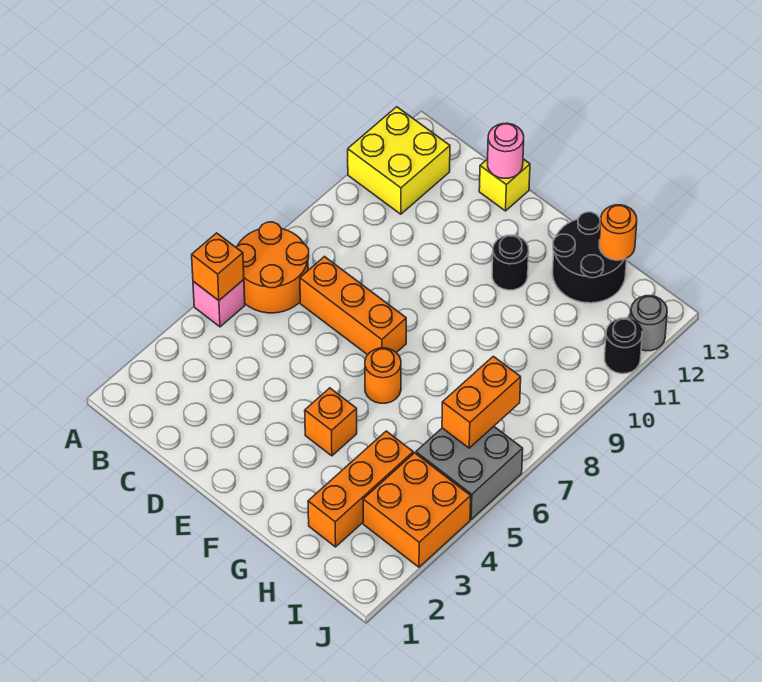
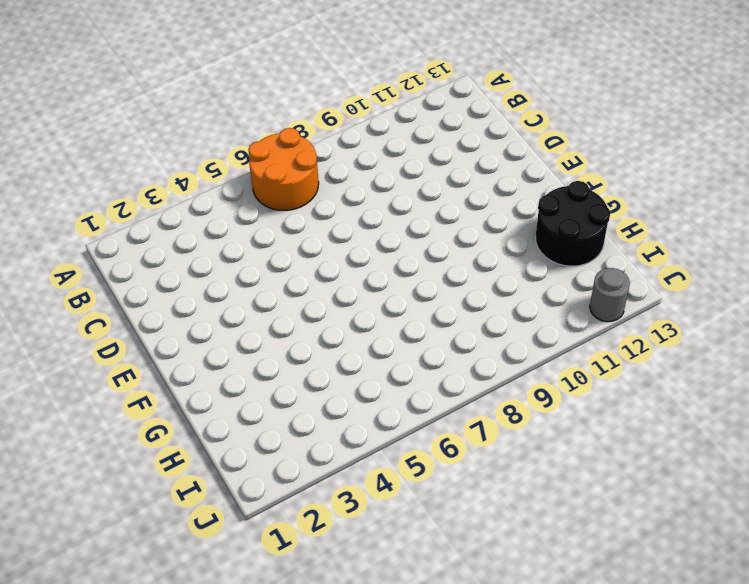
none -> pink brick A5 level 1
none -> yellow brick A11:B12 level 1
none -> orange brick C7:E7 level 1

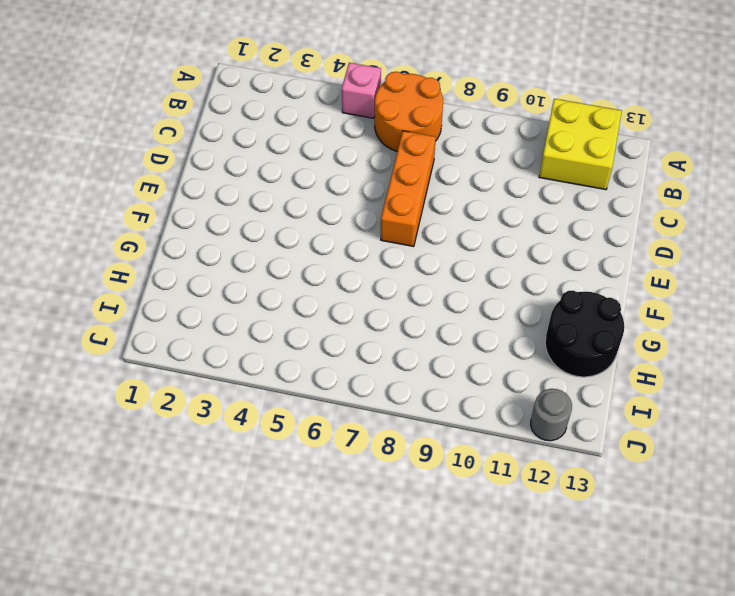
none -> yellow brick D13 level 1
none -> orange brick F4 level 1
none -> orange round brick F6 level 1

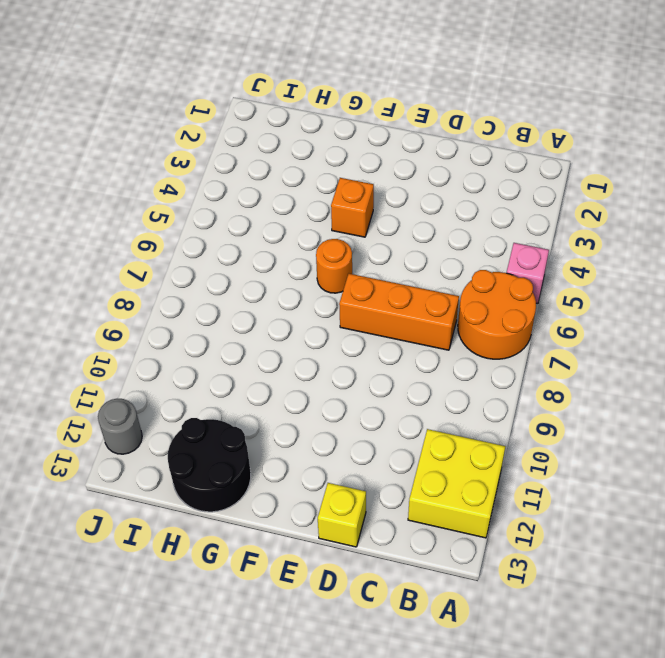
none -> black round brick F11 level 1
none -> orange brick H2:H4 level 1
none -> orange brick I3:J4 level 1

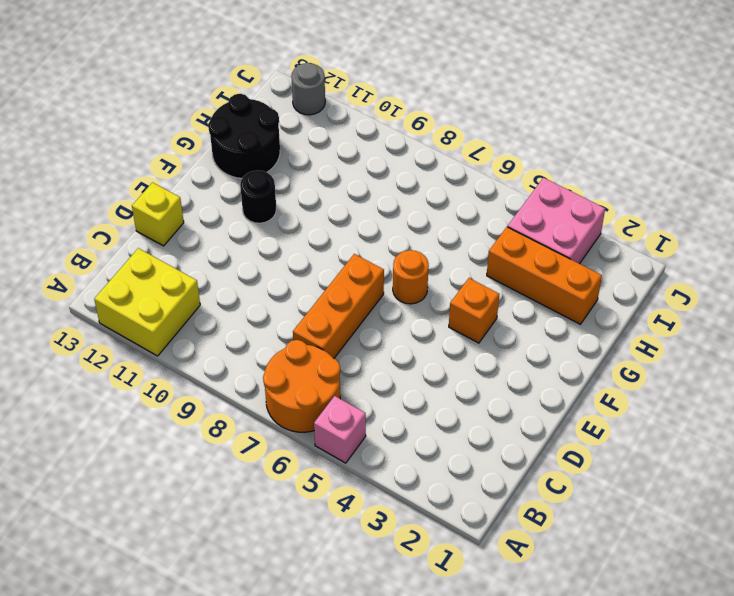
pink brick I3:J4 level 1 -> orange brick I3:J4 level 1
none -> grey brick I5:J6 level 1
none -> black round brick J11 level 1
none -> orange brick A5 level 2

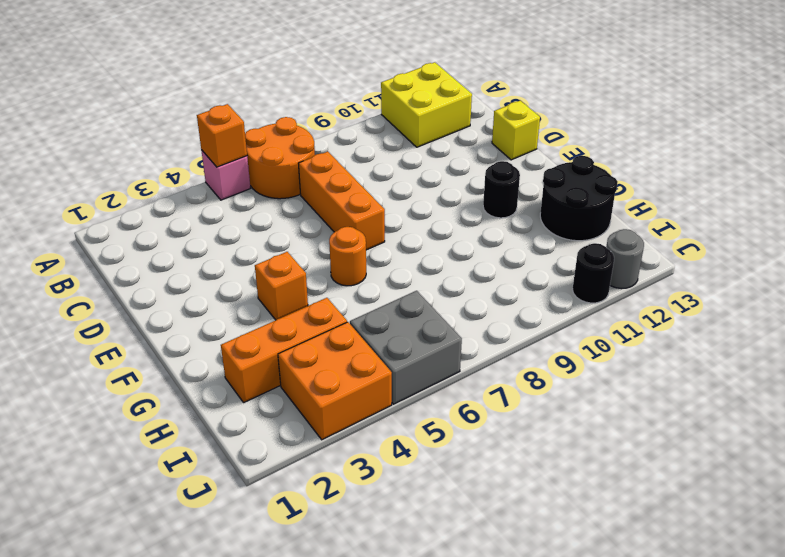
none -> pink round brick D13 level 2
none -> orange round brick H13 level 2
none -> orange brick I6:I7 level 2

